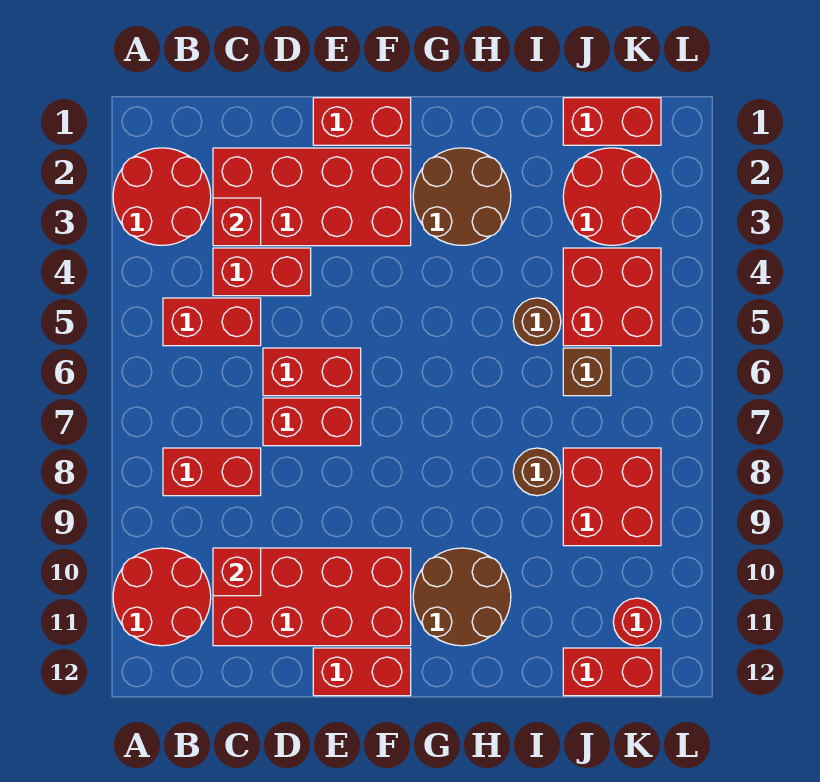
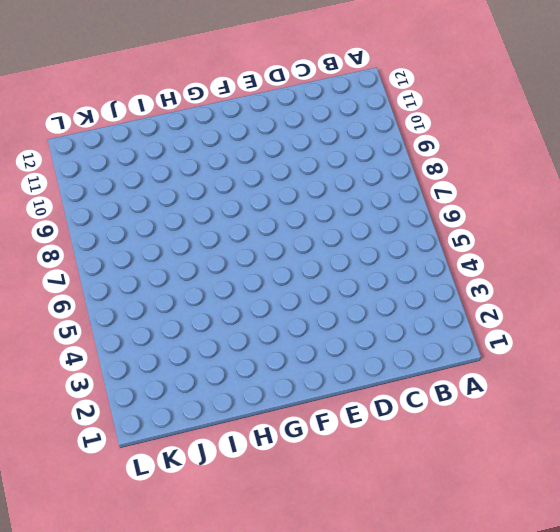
none -> red round brick A2:B3 level 1
none -> red round brick A10:B11 level 1
none -> red brick B5:C5 level 1

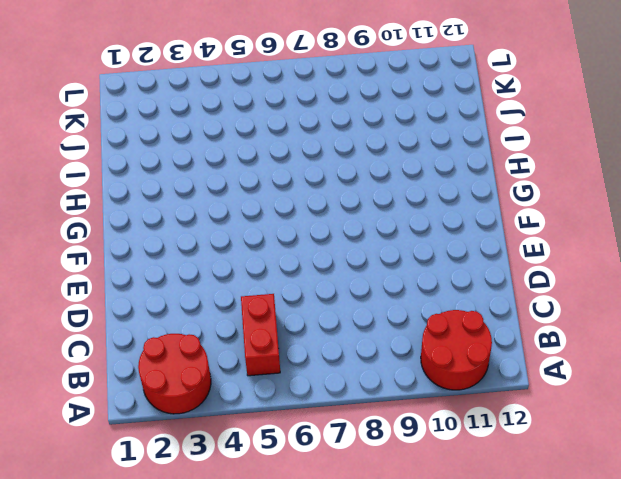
none -> red brick B8:C8 level 1
none -> red brick C2:F3 level 1
none -> red brick C4:D4 level 1

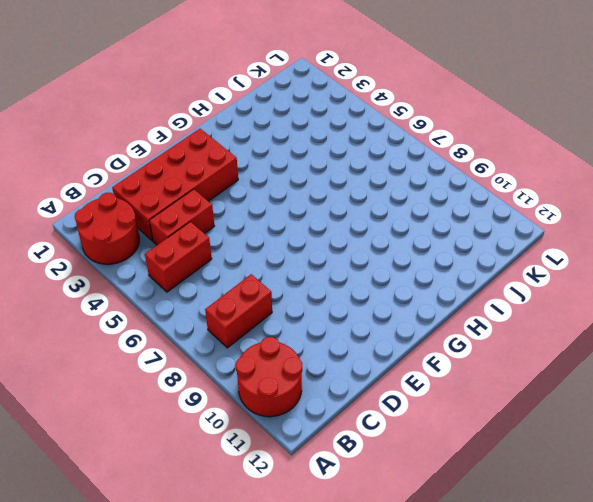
none -> red brick C10:F11 level 1
none -> red brick D6:E6 level 1
none -> red brick D7:E7 level 1

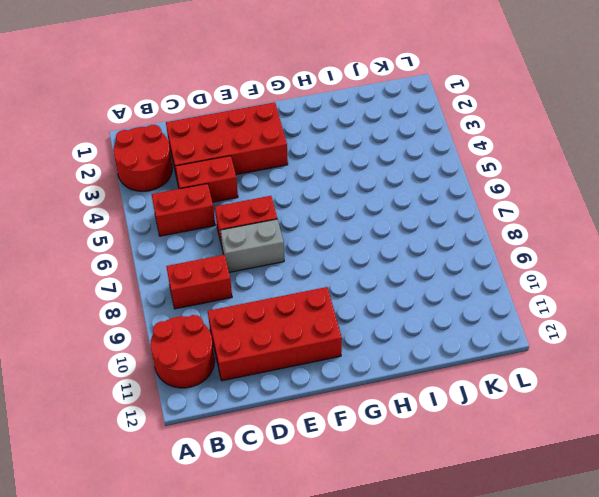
grey brick D7:E7 level 1 -> red brick D7:E7 level 1
none -> red brick E1:F1 level 1
none -> red brick E12:F12 level 1
none -> brown round brick G2:H3 level 1

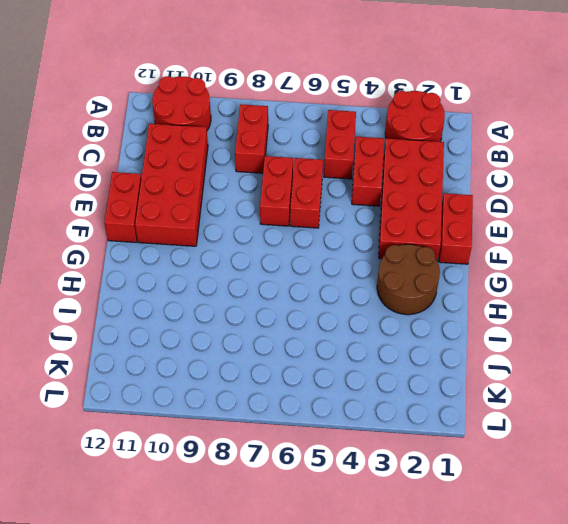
none -> brown round brick G10:H11 level 1
none -> brown round brick I5 level 1
none -> brown round brick I8 level 1

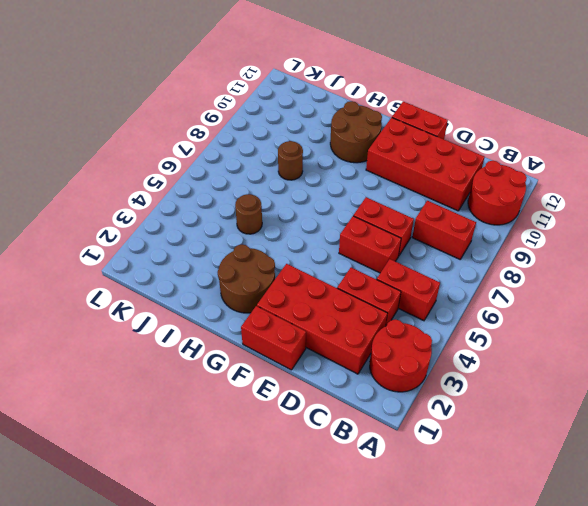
none -> red brick J1:K1 level 1
none -> red round brick J2:K3 level 1
none -> red brick J4:K5 level 1

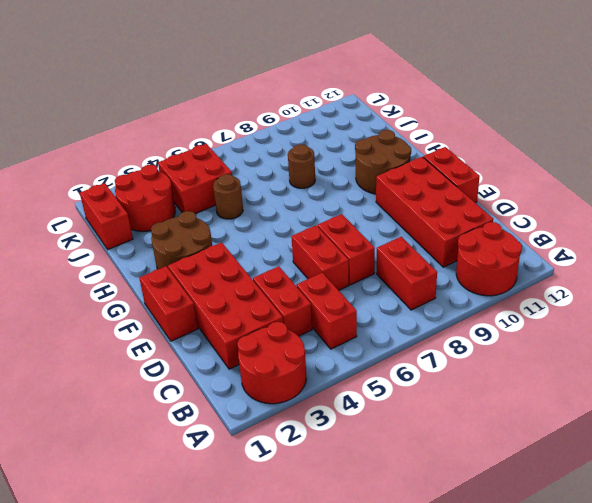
none -> brown brick J6 level 1
none -> red brick J8:K9 level 1
none -> red brick J12:K12 level 1

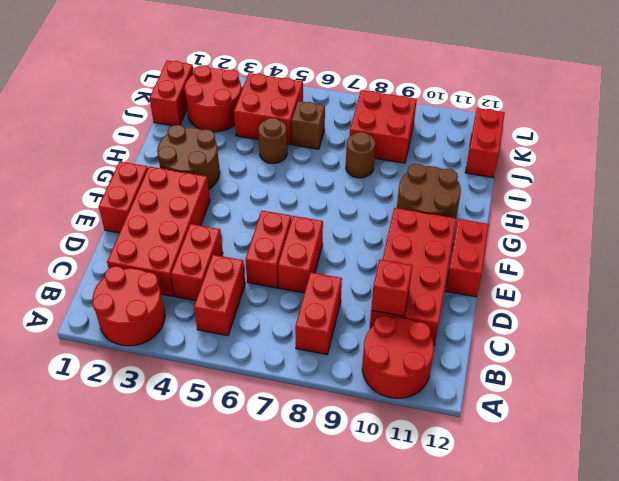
none -> red round brick K11 level 1
none -> red brick C3 level 2

